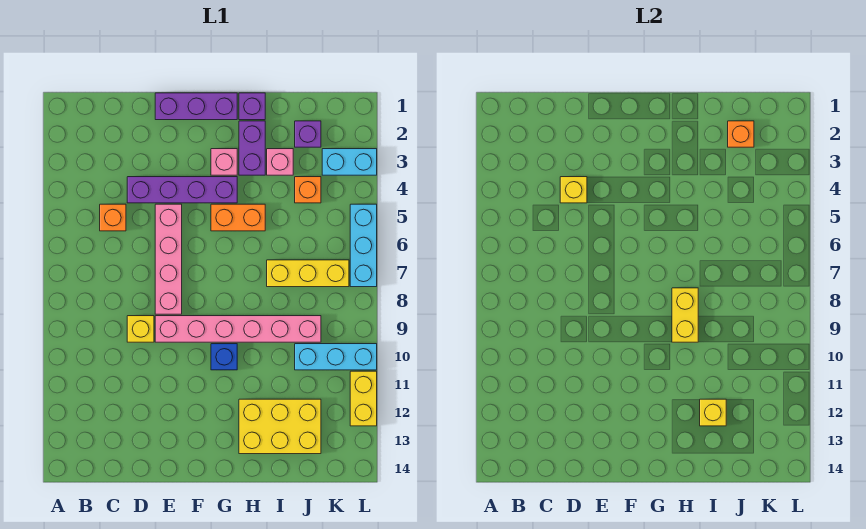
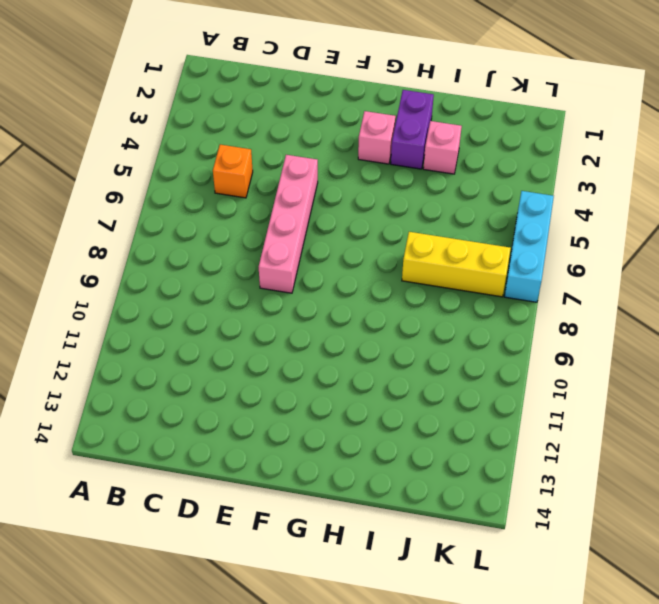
none -> purple brick D4:G4 level 1
none -> yellow brick D9 level 1
none -> purple brick E1:G1 level 1

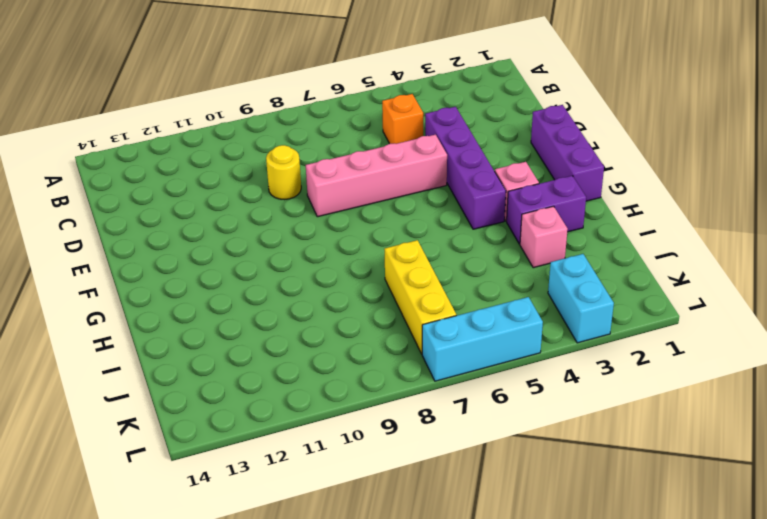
yellow round brick D9 level 1 -> yellow brick D9 level 1
none -> pink brick E9:J9 level 1
none -> orange brick G5:H5 level 1
none -> blue brick G10 level 1

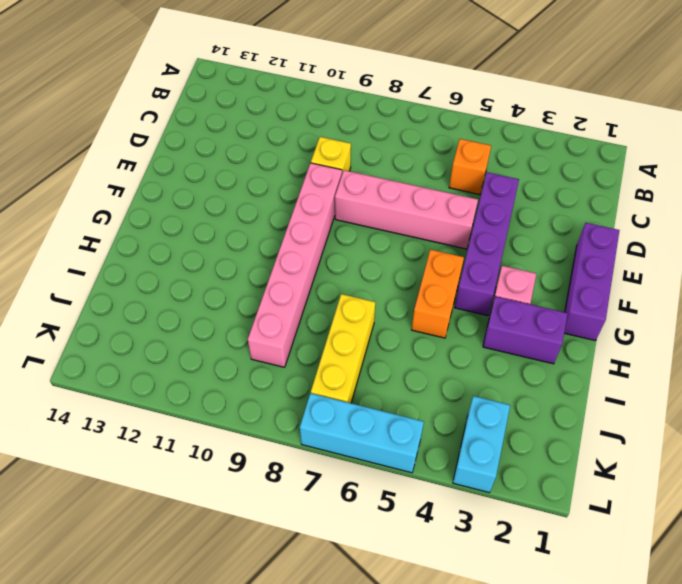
none -> blue brick G10 level 1
none -> purple brick H1 level 1
none -> yellow brick H12:J13 level 1

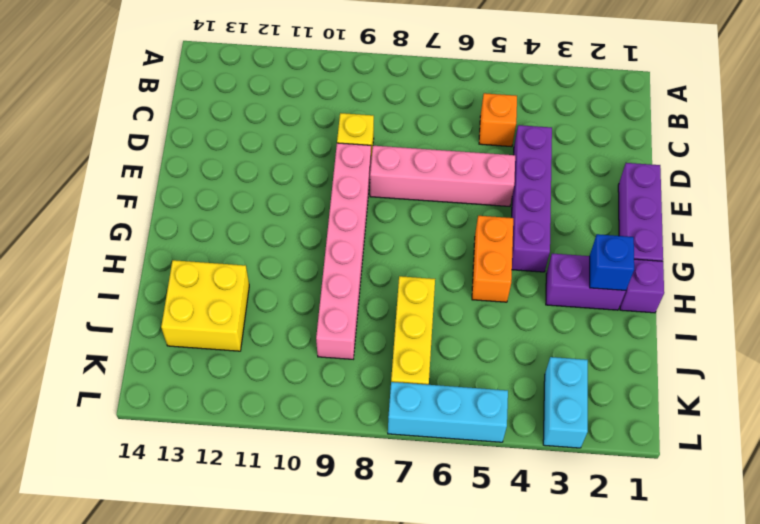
blue brick H2 level 2 -> blue brick G10 level 1
yellow brick I12:J13 level 1 -> yellow brick H12:J13 level 1
none -> pink brick G3 level 1
none -> pink brick I3 level 1
none -> purple brick J2 level 1

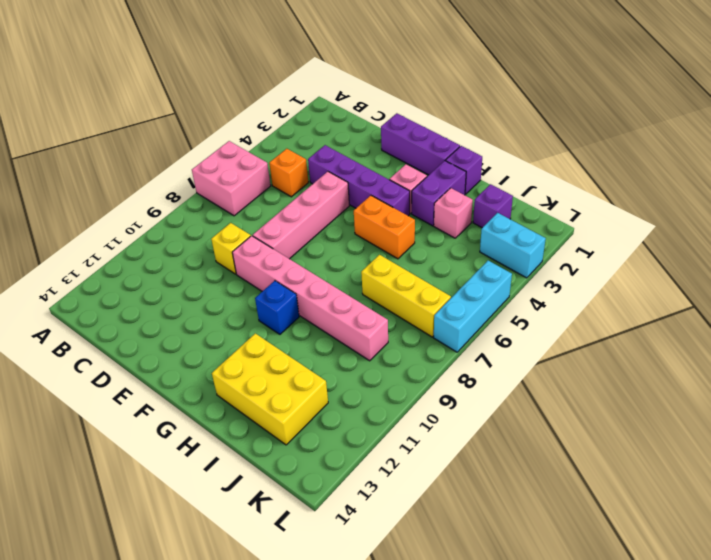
pink brick A6:B7 level 1 -> none
none -> orange brick J4 level 1
none -> cyan brick J10:L10 level 1
none -> yellow brick L11:L12 level 1

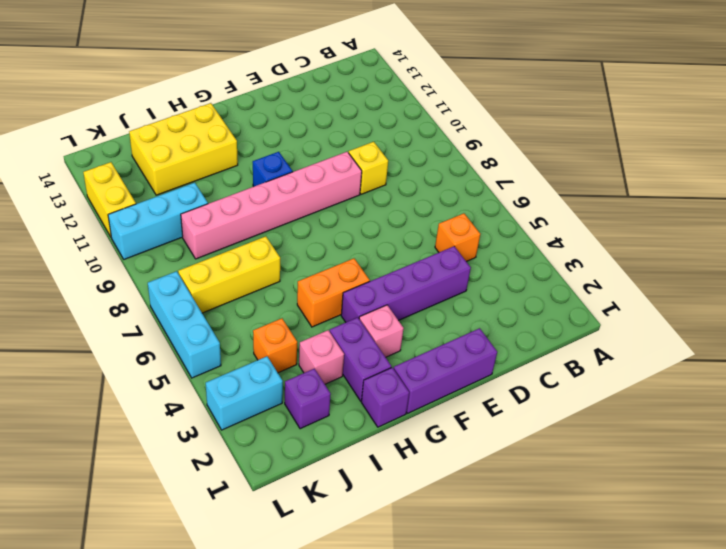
none -> pink brick E5:E8 level 1
none -> yellow brick D4 level 2
none -> yellow brick H8:H9 level 2

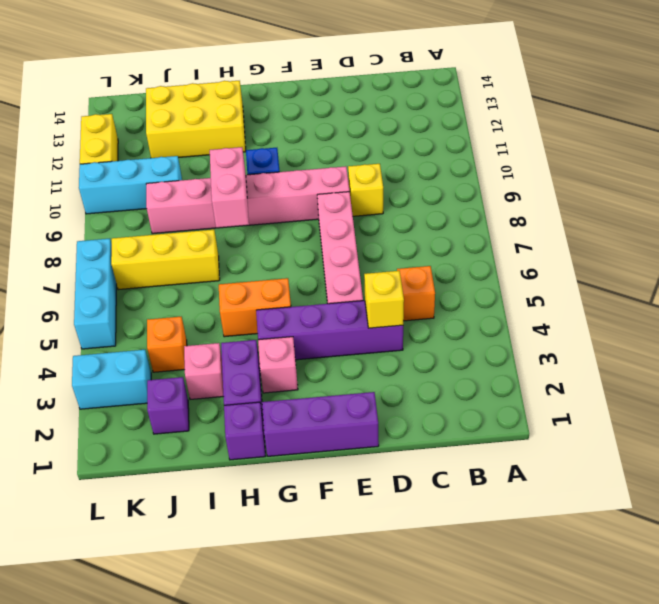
pink brick H8:H9 level 2 -> yellow brick H8:H9 level 2
none -> yellow brick I12 level 2
none -> orange brick J2 level 2

